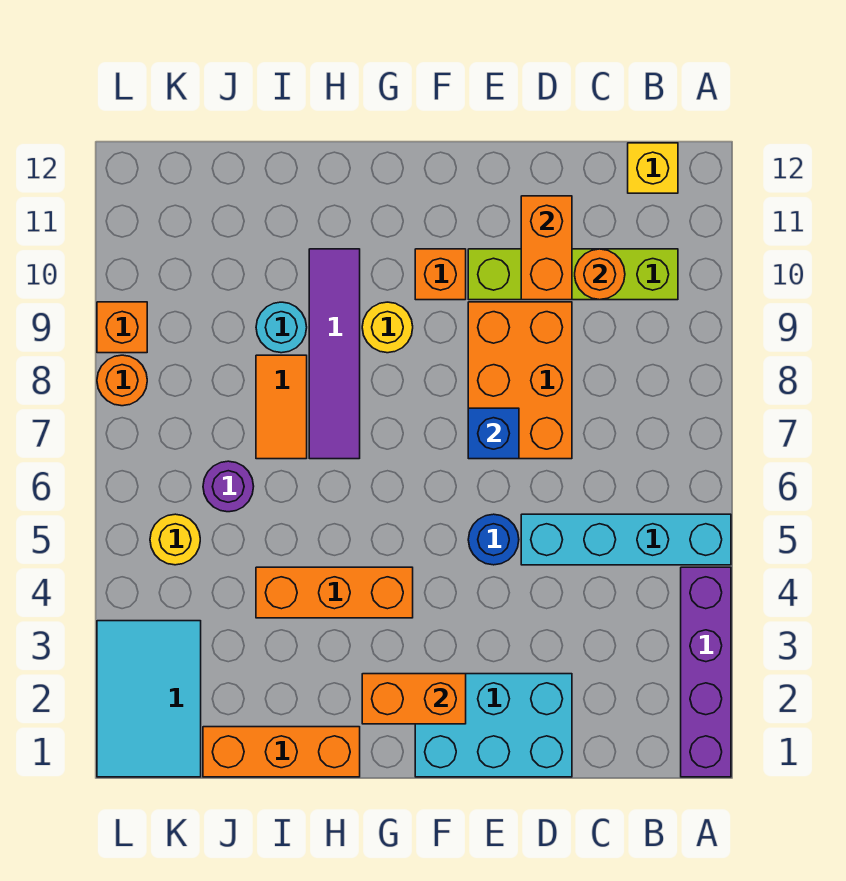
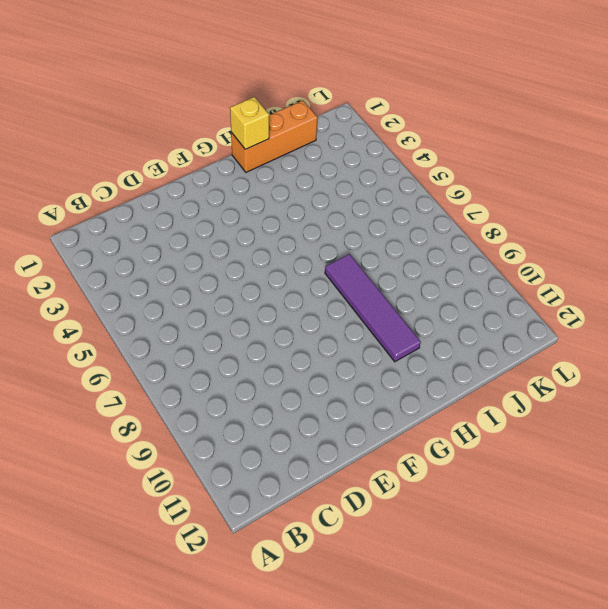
yellow brick H1 level 2 -> yellow brick B12 level 1
none -> purple brick A1:A4 level 1
none -> cyan brick A5:D5 level 1
none -> lime brick B10:E10 level 1

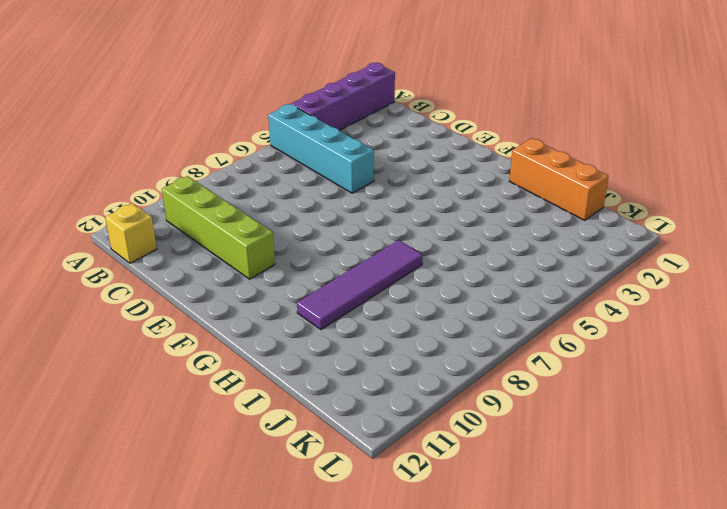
none -> cyan brick D1:F2 level 1
none -> orange brick D7:E9 level 1
none -> blue round brick E5 level 1

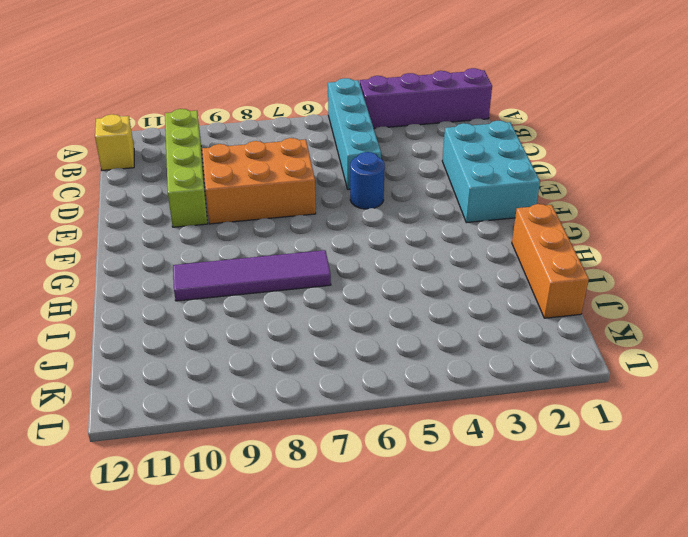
none -> orange brick F10 level 1
none -> orange brick G4:I4 level 1
none -> yellow round brick G9 level 1

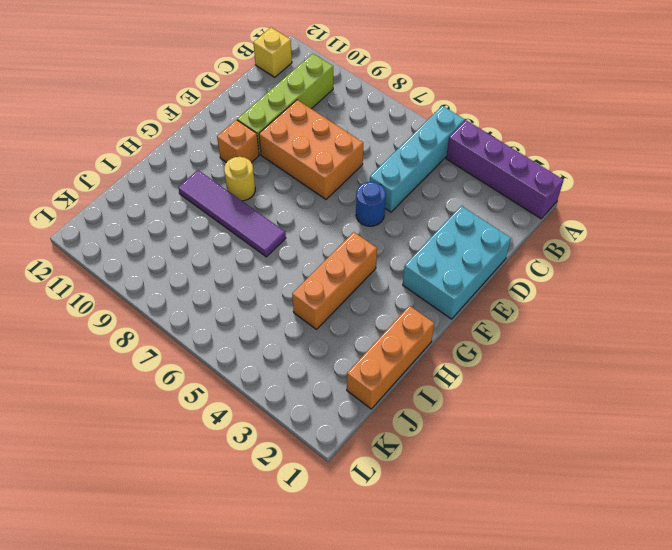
none -> orange tile I7:I8 level 1
none -> cyan round brick I9 level 1
none -> purple round brick J6 level 1

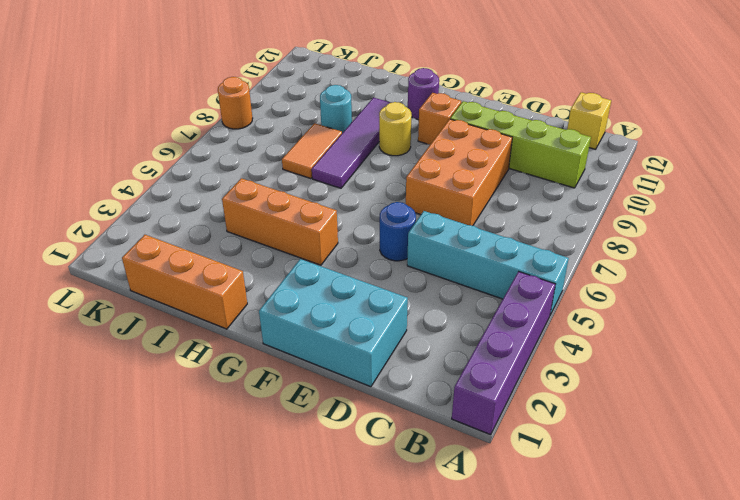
purple round brick G11 level 1 -> purple round brick J6 level 1
none -> cyan tile K1:L3 level 1
none -> yellow round brick K5 level 1
none -> orange brick L9 level 1

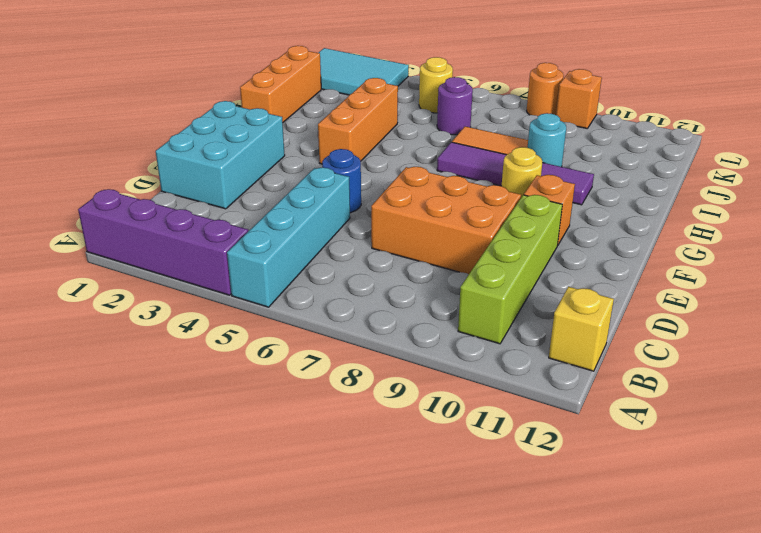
none -> orange round brick C10 level 2
none -> orange brick D10:D11 level 2
none -> blue brick E7 level 2

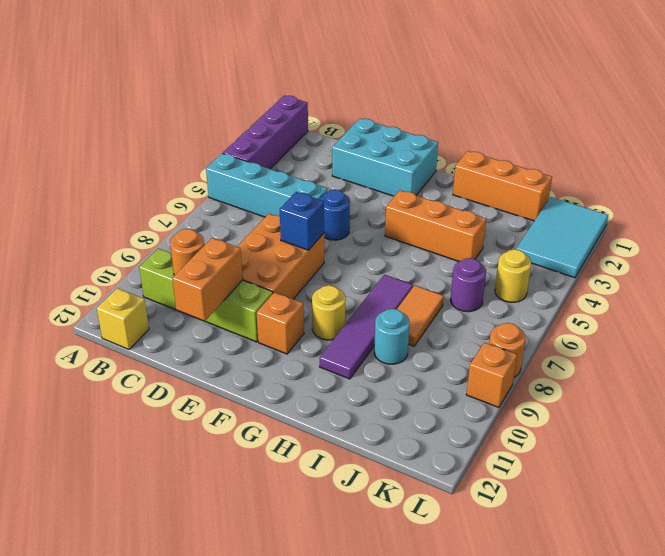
none -> orange brick F2:G2 level 2

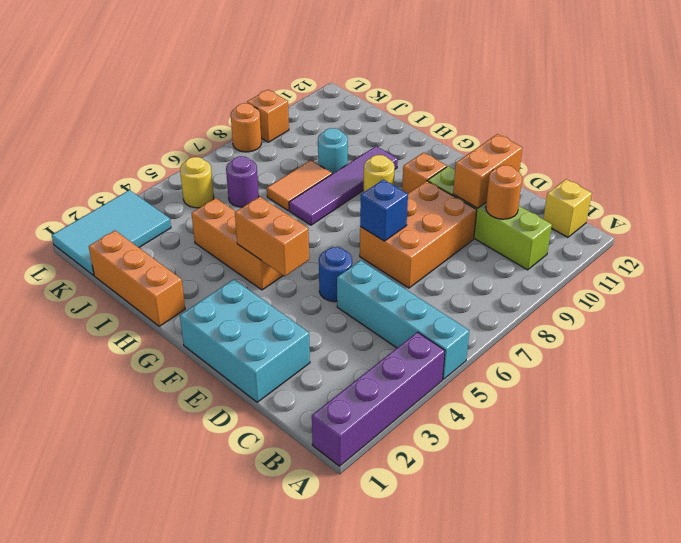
orange brick F4:G4 level 2 -> orange brick F2:G2 level 2

